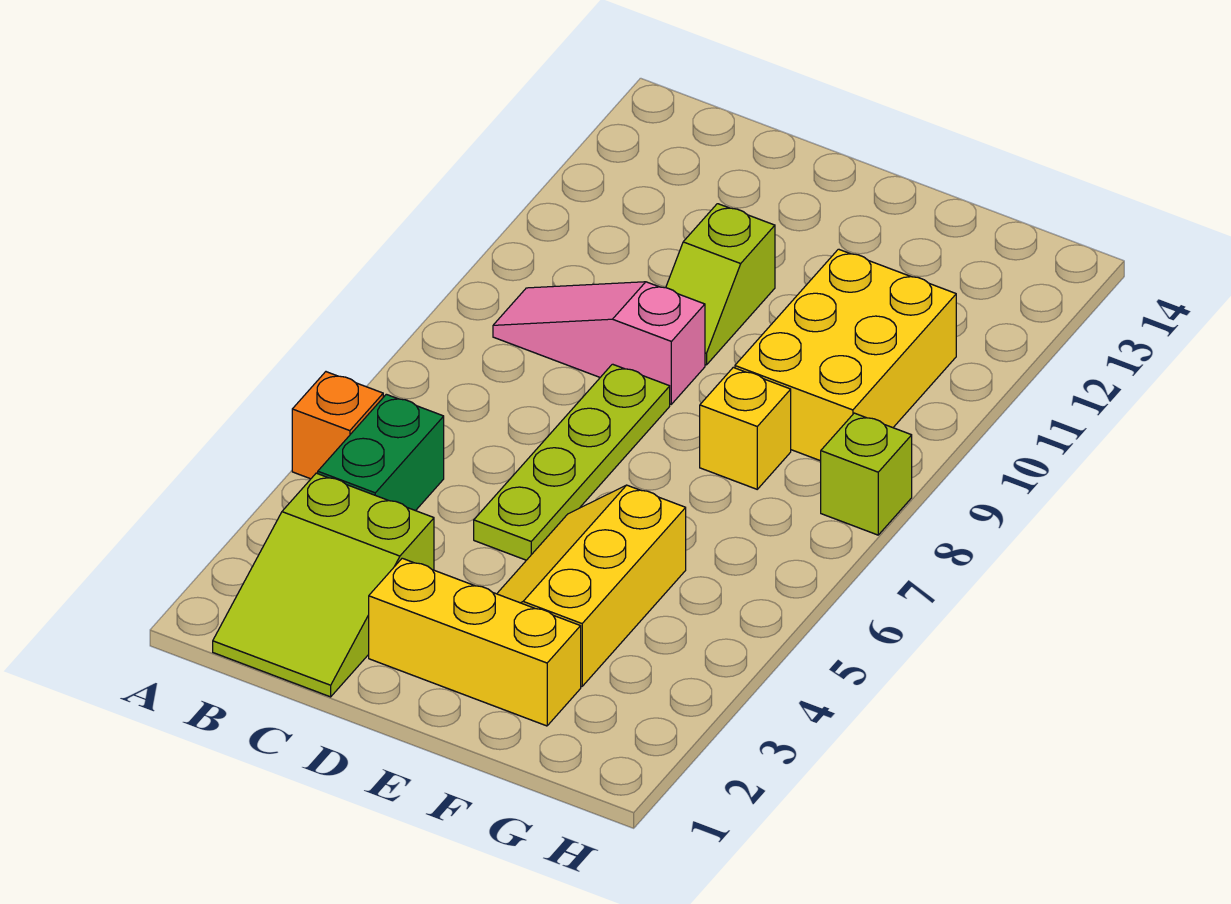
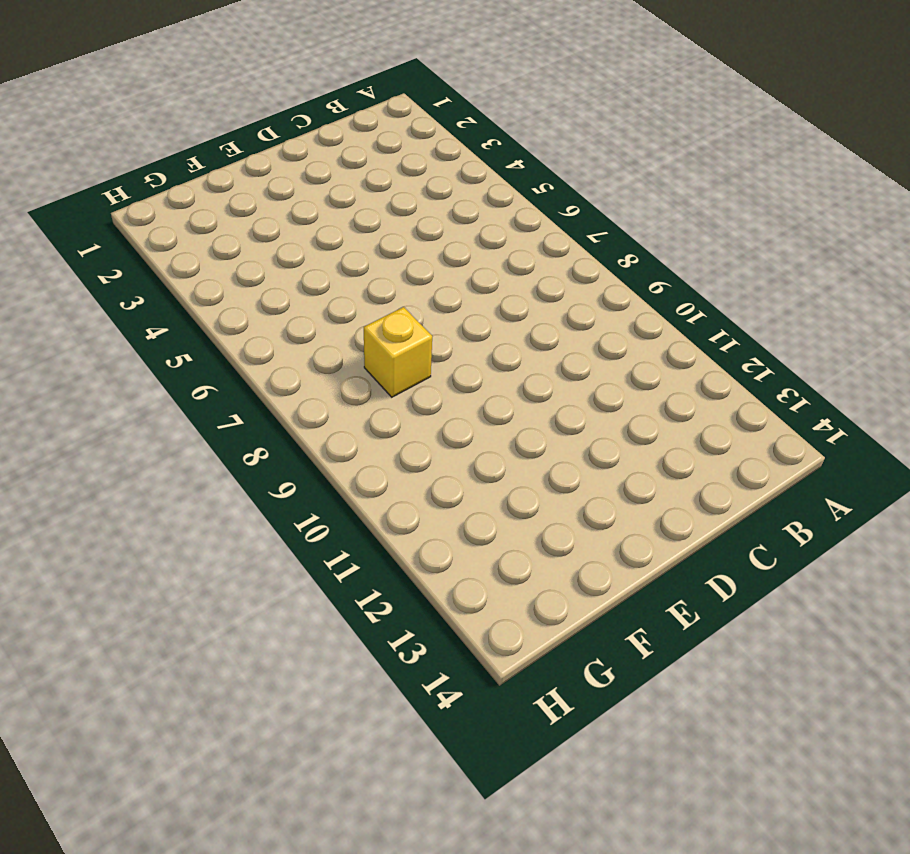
none -> orange brick A5 level 1
none -> lime slope B1:C3 level 1 top 3

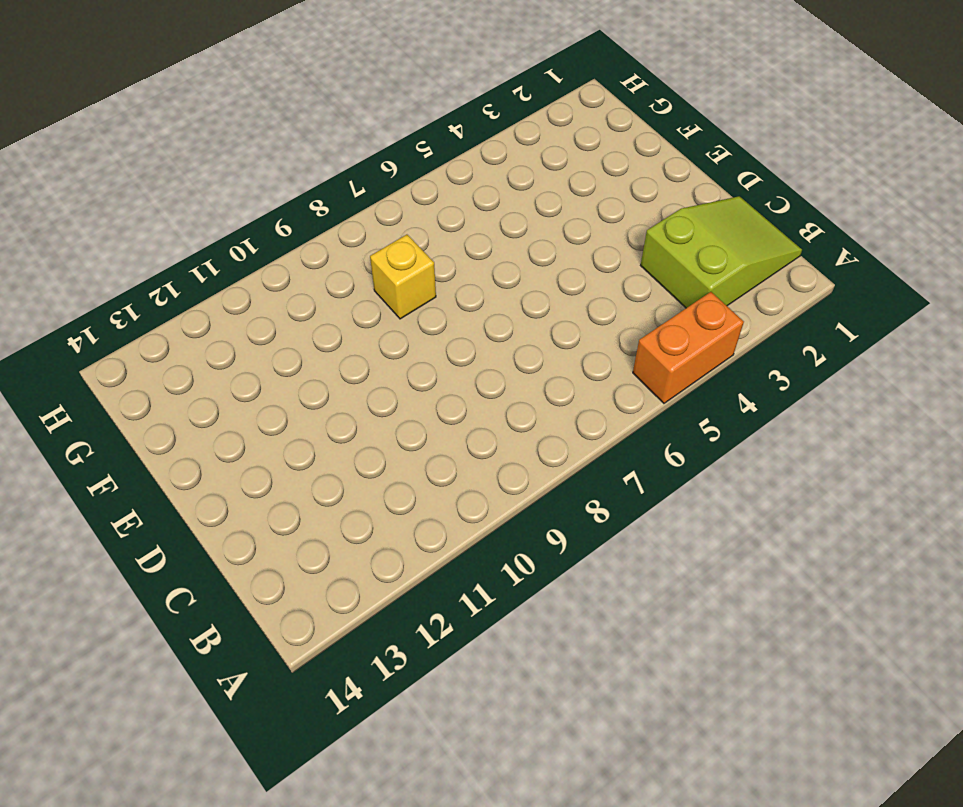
orange brick A4:A5 level 1 -> orange brick A5 level 1
none -> green brick B4:B5 level 1
none -> pink slope B9:D9 level 1 top D

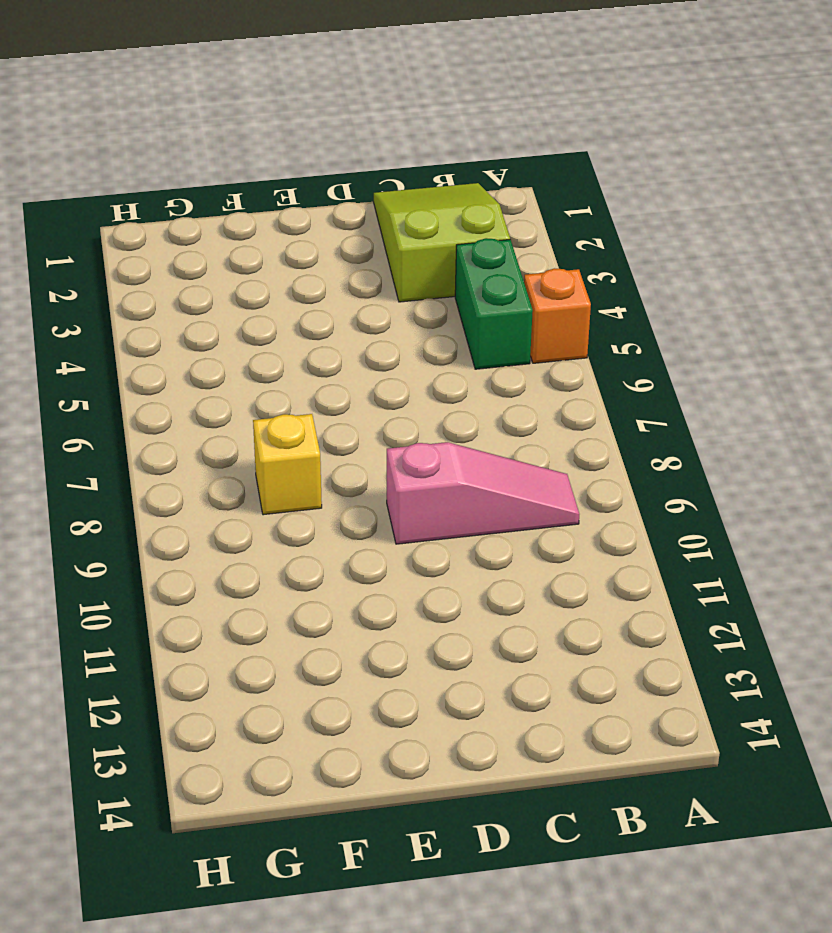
none -> yellow brick D2:F2 level 1
none -> lime plate D5:D8 level 1

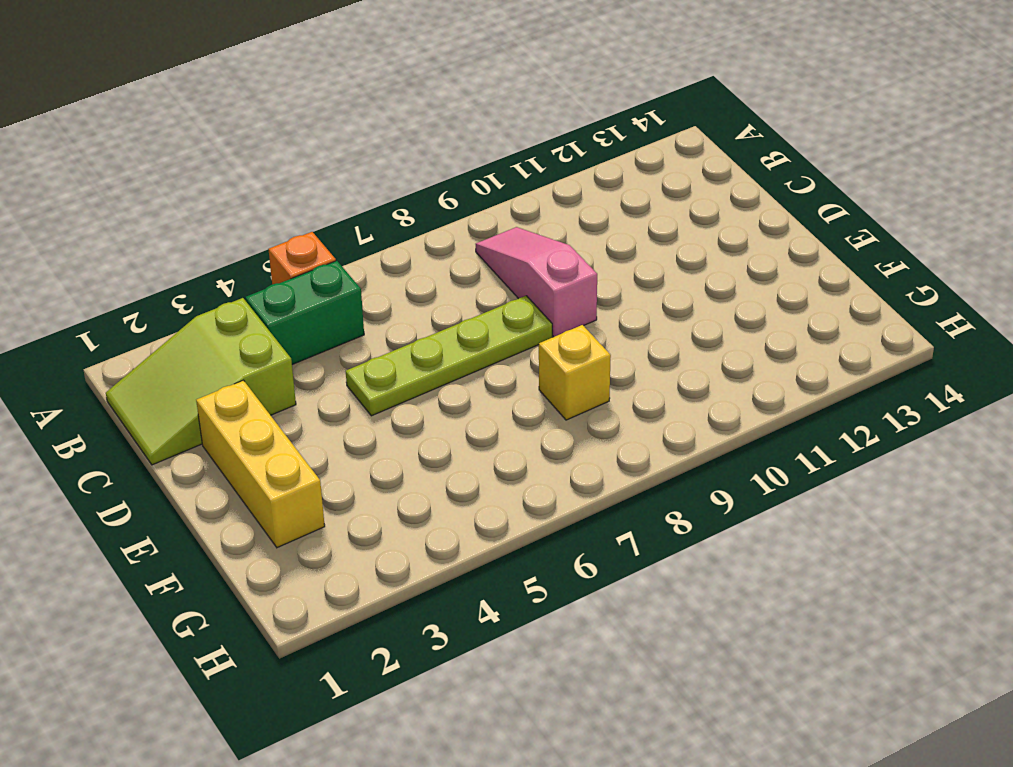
none -> lime slope D10:D11 level 1 top 11
none -> yellow slope E3:F5 level 1 top F

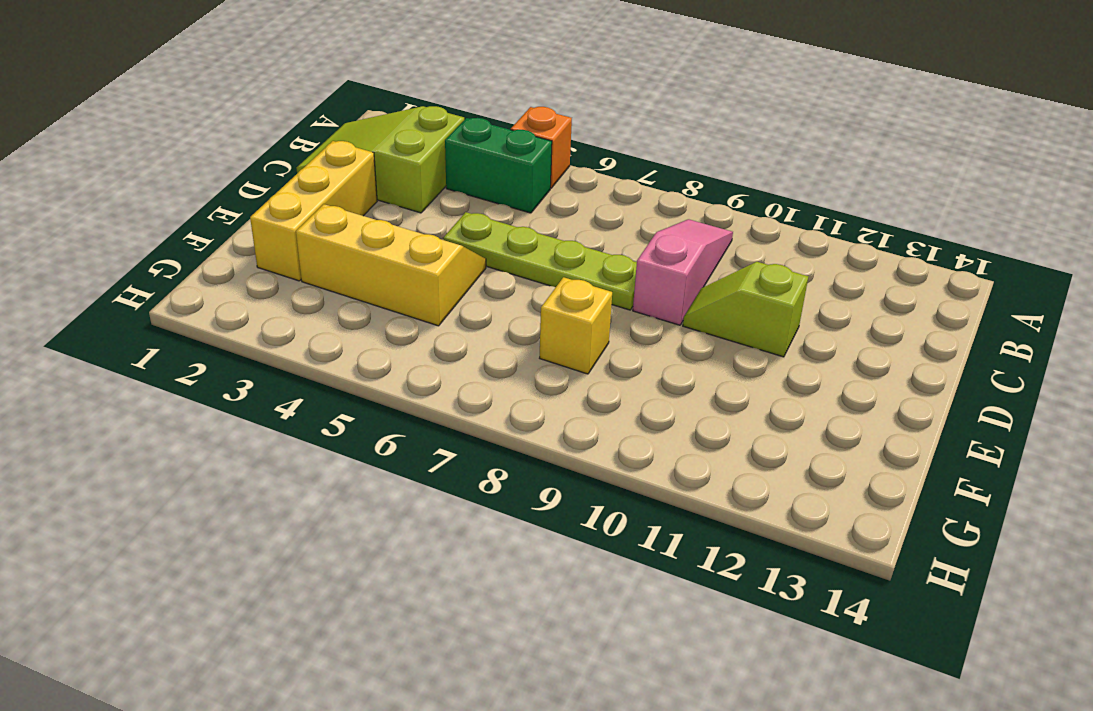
none -> yellow brick F9:G11 level 1
none -> lime brick H8 level 1

